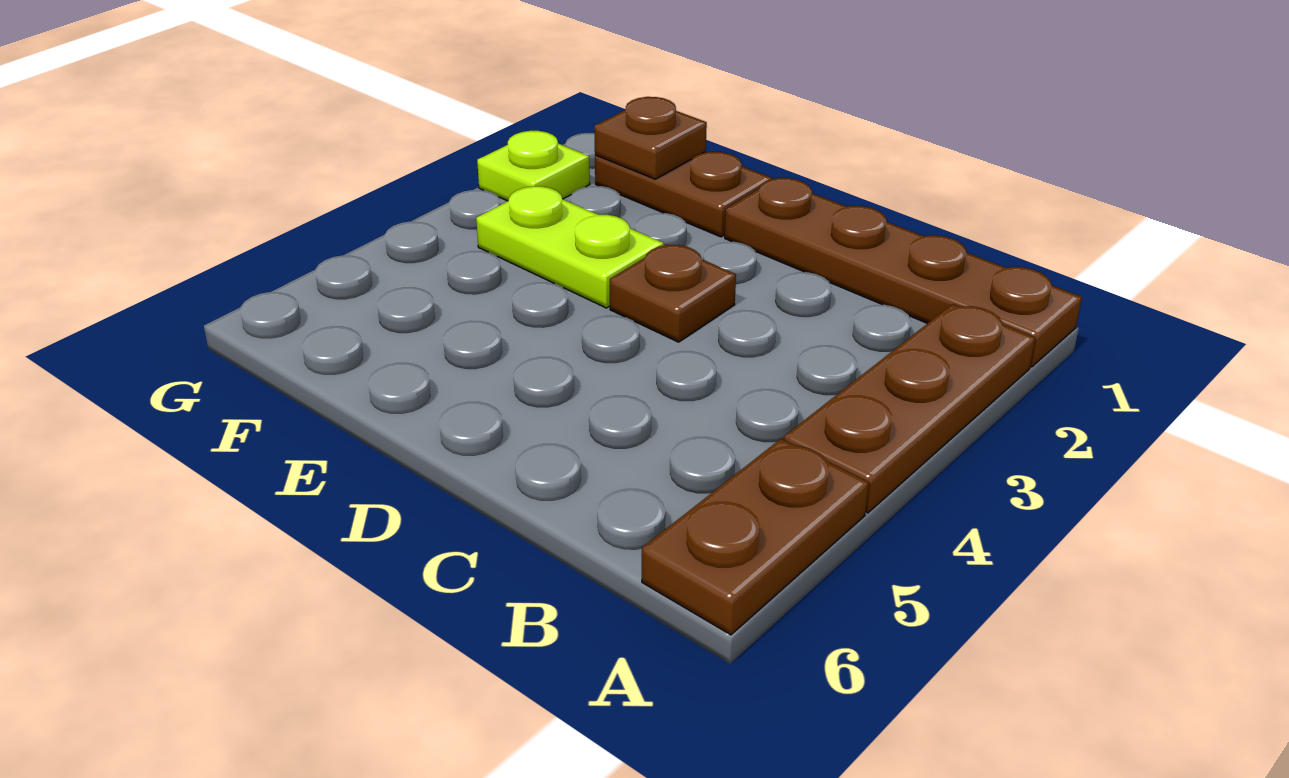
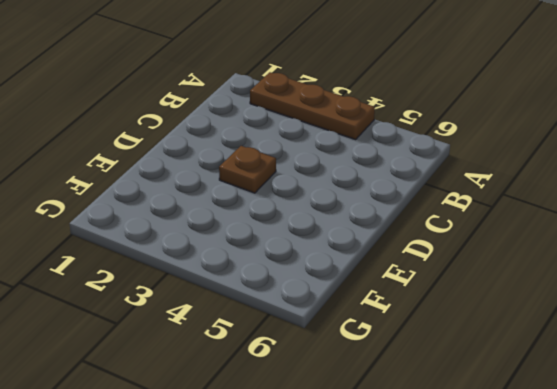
none -> brown plate A1:D1 level 1
none -> brown plate A5:A6 level 1

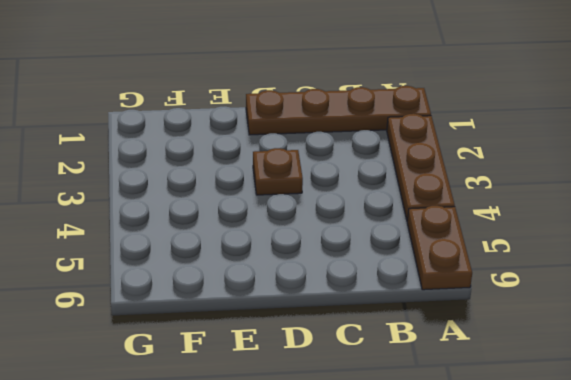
none -> brown plate E1:F1 level 1
none -> lime plate E3:F3 level 1

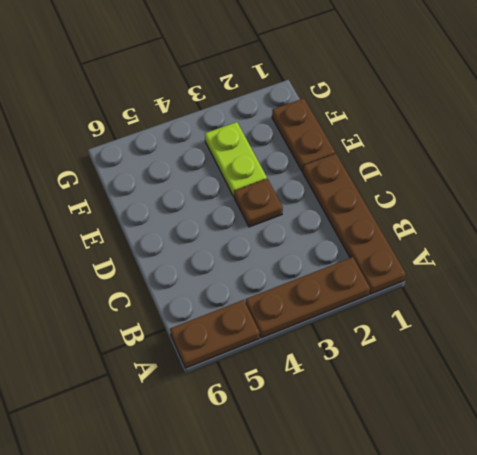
none -> lime plate G2 level 1
none -> brown plate F1 level 2

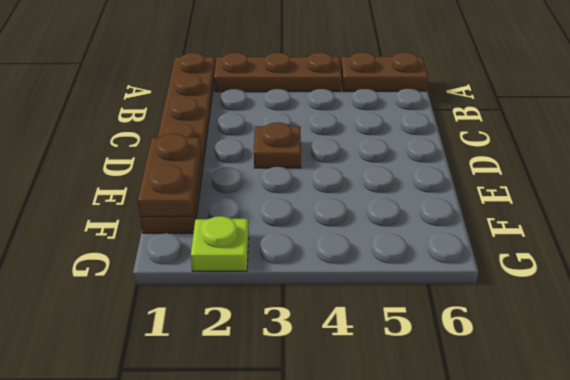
brown plate E1:F1 level 2 -> brown plate F1 level 2
none -> lime plate E3:F3 level 1

